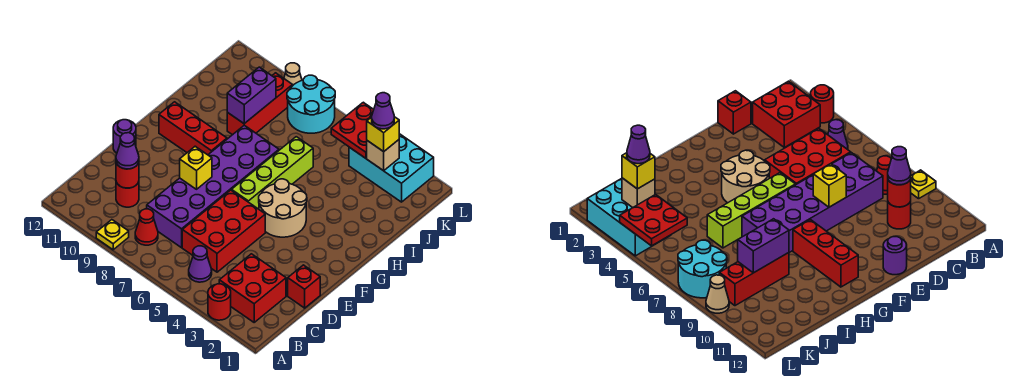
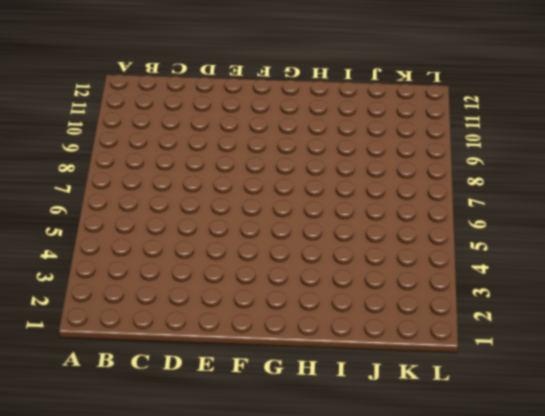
none -> red round brick A3 level 1
none -> yellow plate A9 level 1
none -> red brick B2:C3 level 1

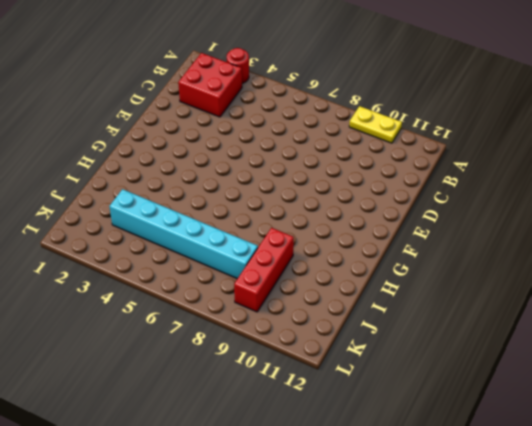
yellow plate A9:A10 level 1 -> yellow plate A9 level 1
cyan brick J3:J8 level 1 -> none
none -> purple cone B5 level 1
none -> red cone B8 level 1
none -> red brick C5:E6 level 1

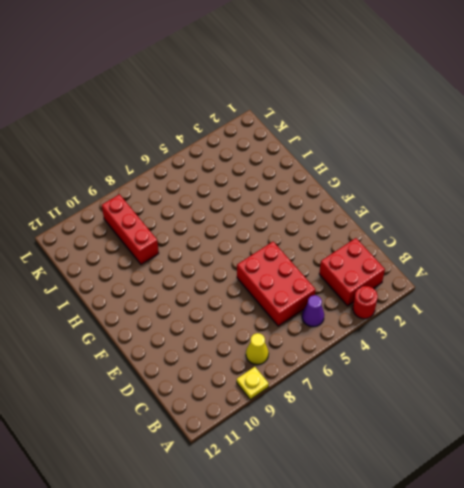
yellow cone B8 level 1 -> red cone B8 level 1
none -> purple brick C7:H8 level 1
none -> red round brick C10 level 1
none -> red brick D1 level 1

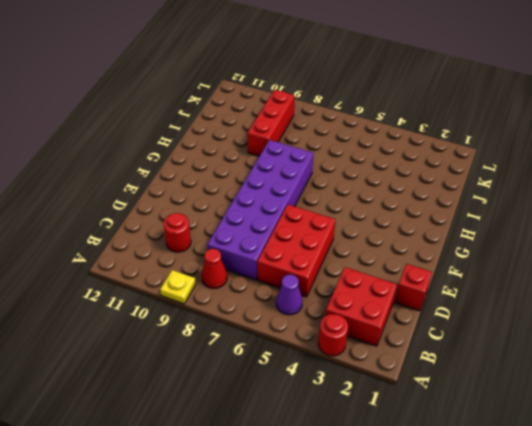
none -> purple round brick E12 level 1
none -> tan round brick F4:G5 level 1
none -> lime brick F6:I6 level 1

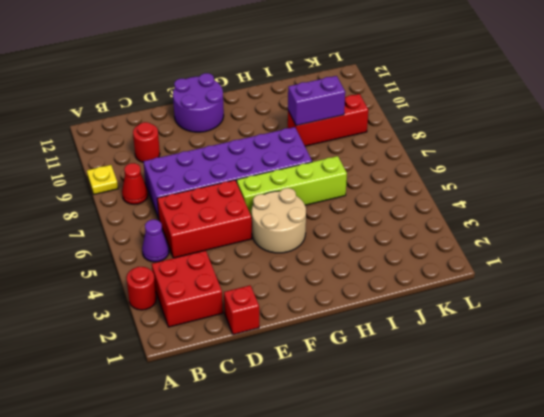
purple round brick E11:F12 level 1 -> purple round brick E12 level 1
none -> red brick G9:G11 level 1
none -> cyan brick K2:L4 level 1
none -> cyan round brick K7:L8 level 1

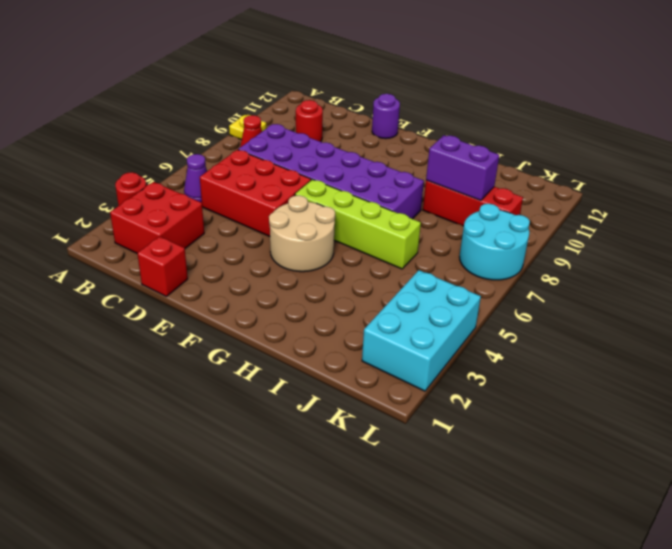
none -> red brick G9:G11 level 1
none -> tan cone L9 level 1
none -> red round brick C10 level 2

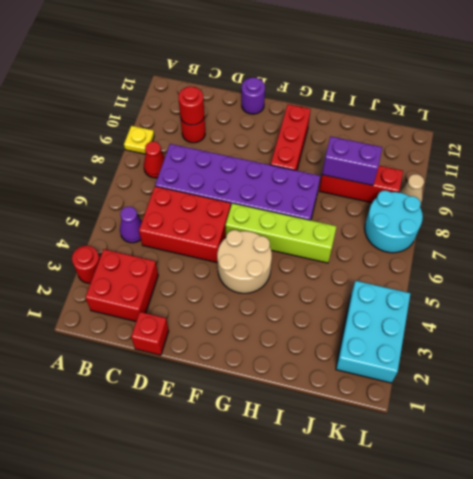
none -> yellow brick E8 level 2
none -> tan brick K3 level 2
none -> red plate K4:L5 level 2

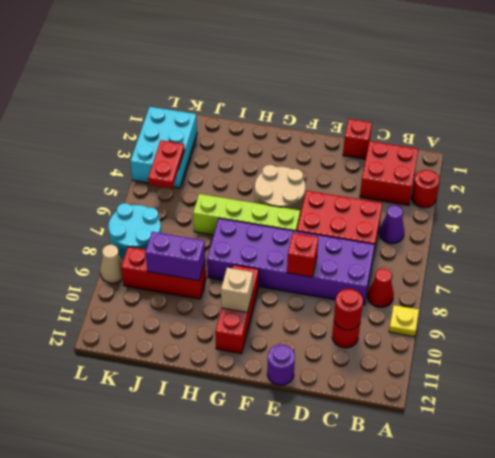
red brick E8 level 2 -> yellow brick E8 level 2
tan brick G10 level 2 -> tan brick K3 level 2
red plate K4:K5 level 2 -> red plate K4:L5 level 2
none -> purple cone C10 level 3
none -> yellow brick K3 level 3
none -> purple cone K3 level 4

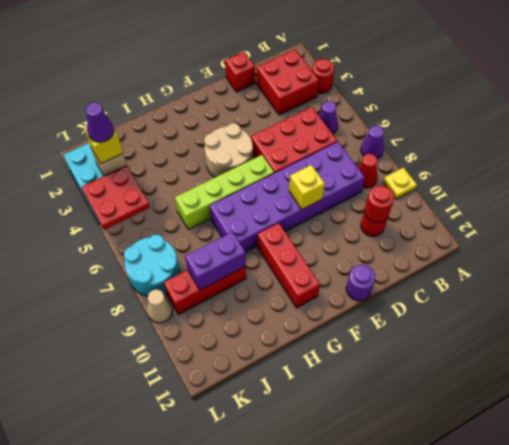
purple cone A7 level 1 -> purple cone C10 level 3

